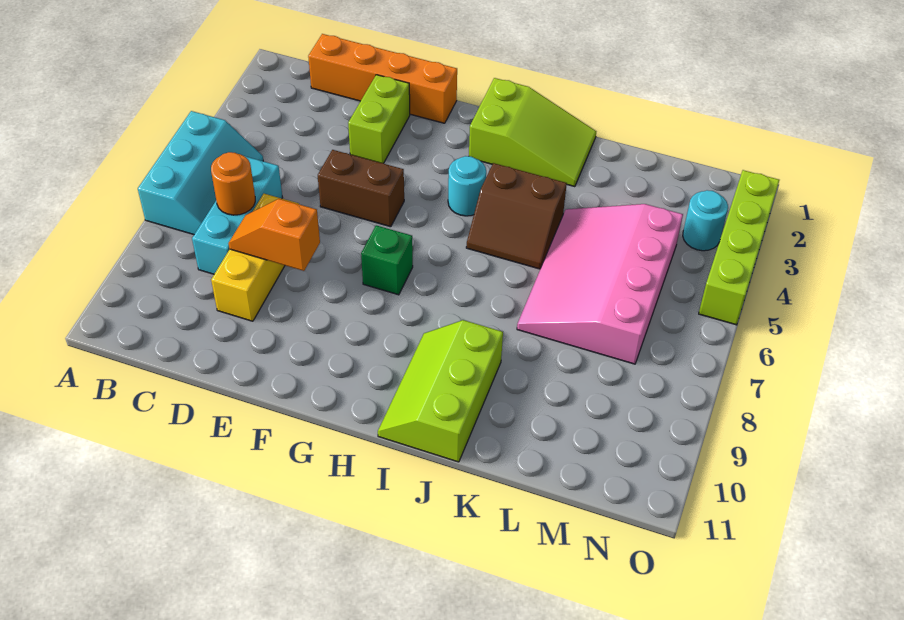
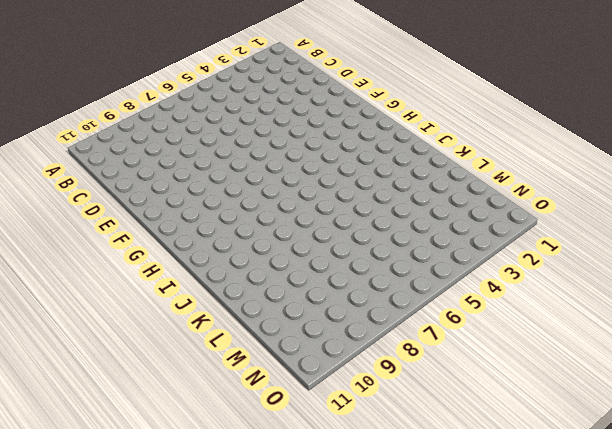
none -> cyan slope A5:B7 level 1 top A
none -> orange brick C1:F1 level 1
none -> cyan brick C6:C8 level 1

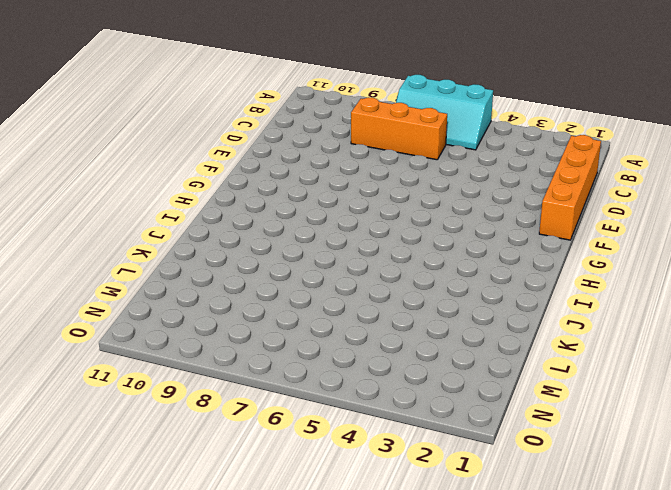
orange brick C6:C8 level 1 -> cyan brick C6:C8 level 1
none -> yellow brick D7:D9 level 1
none -> lime brick E2:E3 level 1
none -> brown brick E5:F5 level 1

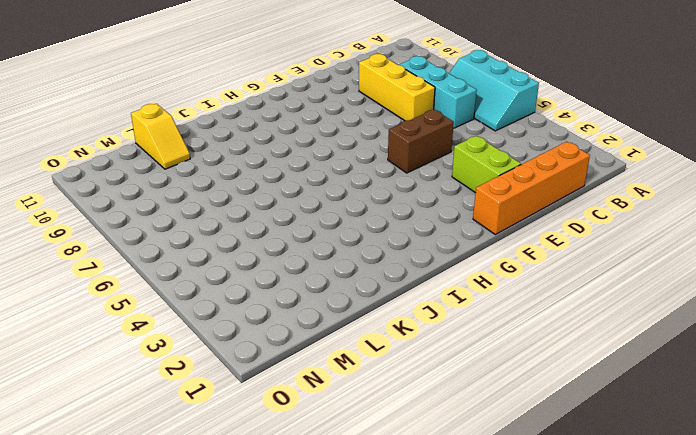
yellow slope L10:L11 level 1 top 11 -> none
none -> green brick G7 level 1
none -> lime slope H1:J2 level 1 top H
none -> cyan round brick H4 level 1

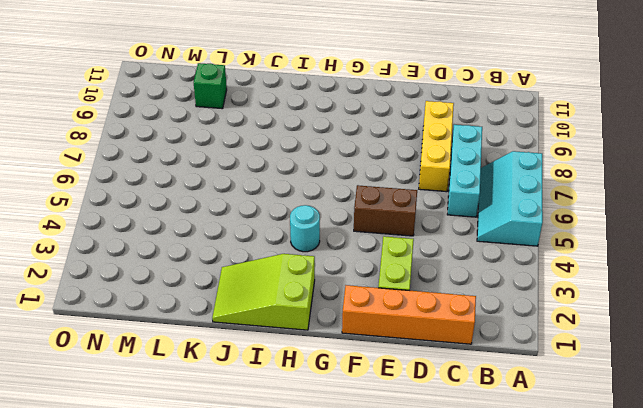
green brick L10 level 1 -> green brick G7 level 1
none -> brown slope I4:J5 level 1 top 4
none -> lime slope I9:J11 level 1 top J
none -> pink slope K4:M7 level 1 top M

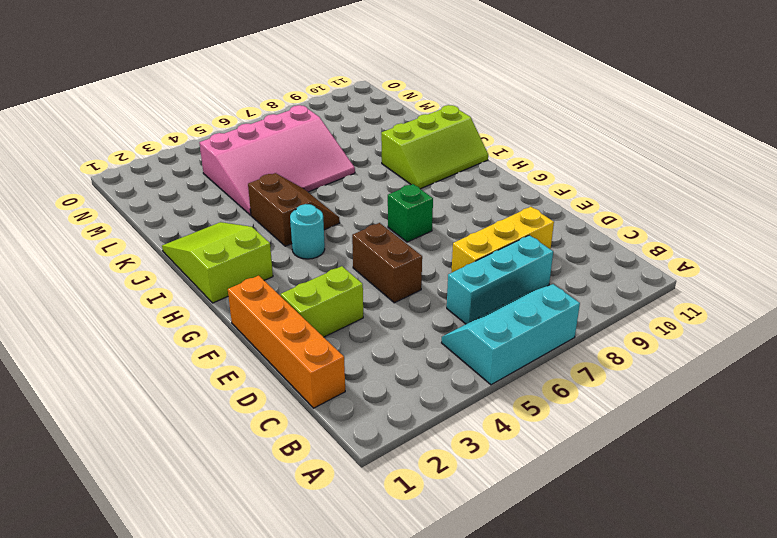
none -> cyan round brick N3 level 1
none -> lime brick O2:O5 level 1
none -> orange round brick C7 level 2

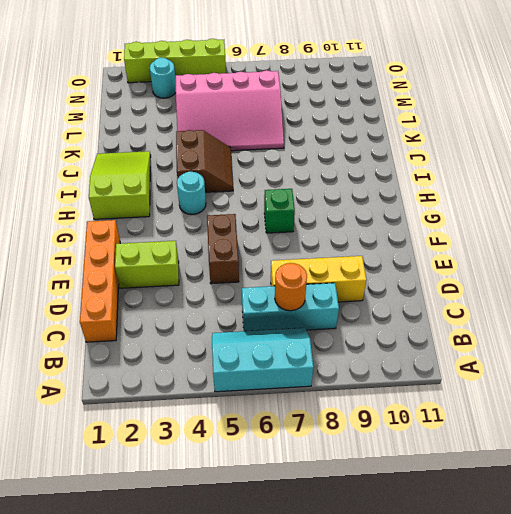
none -> lime slope I9:J11 level 1 top J
none -> orange slope D8:E8 level 2 top E

